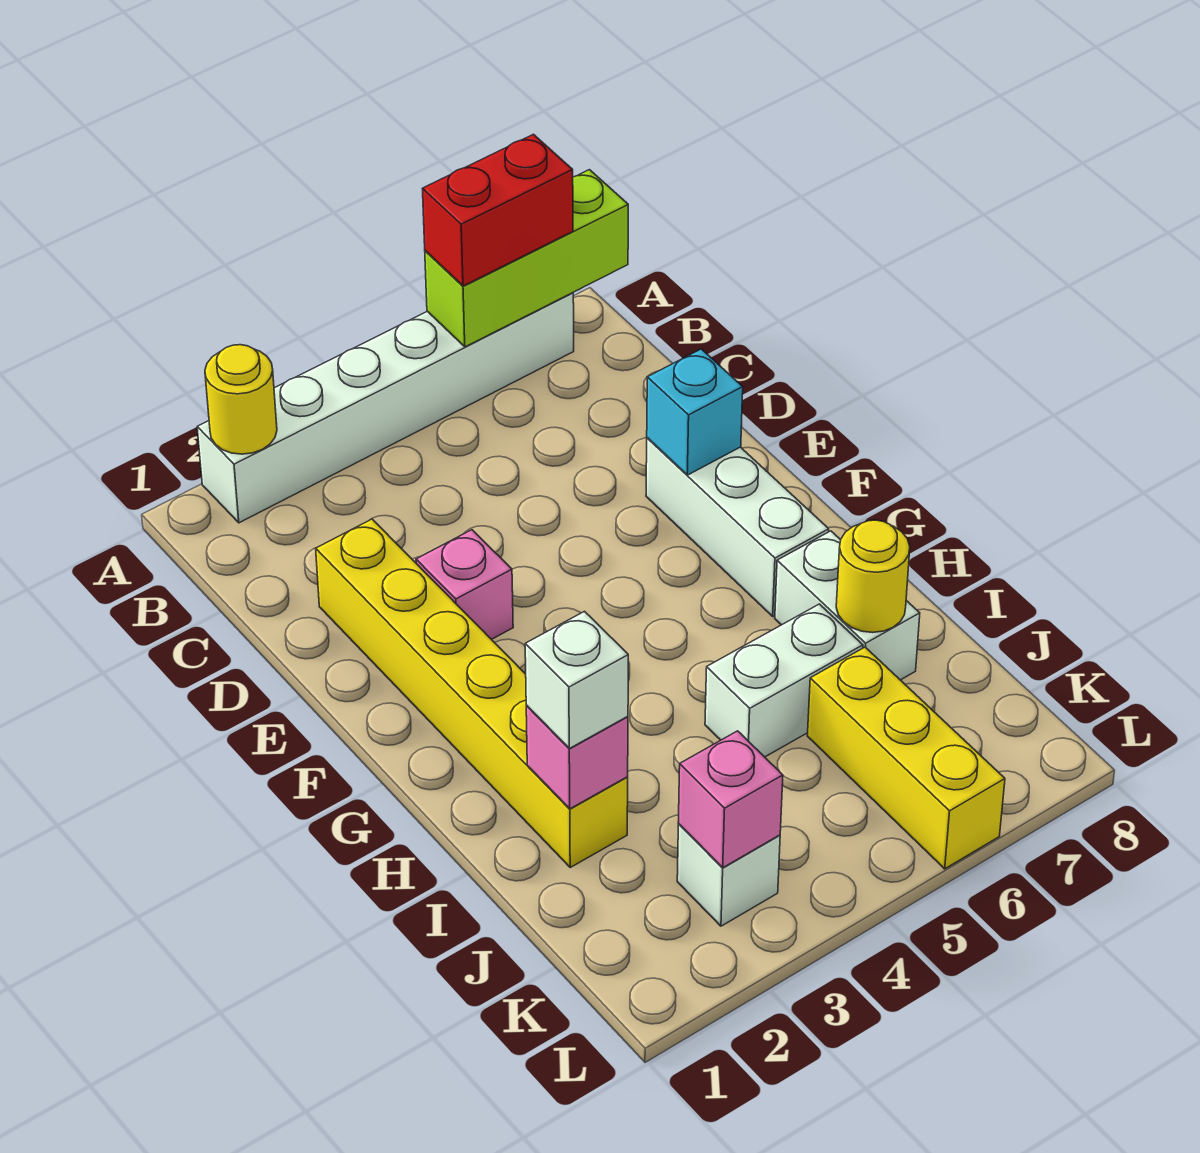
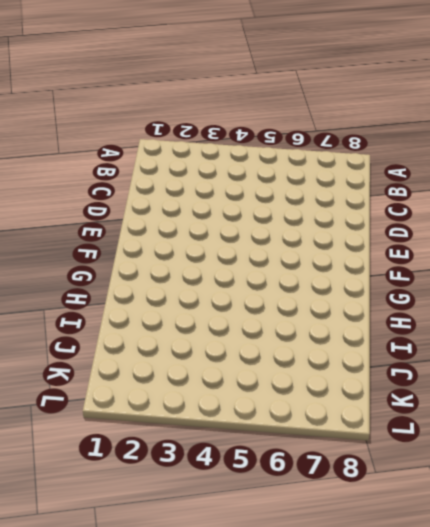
none -> white brick A2:A7 level 1
none -> yellow brick D2:I2 level 1
none -> pink brick E3 level 1

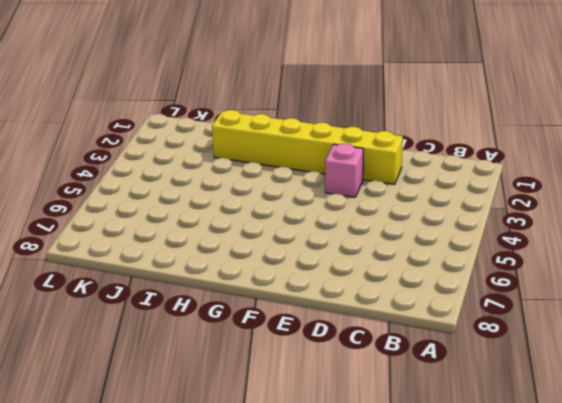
none -> white brick A2:A7 level 1
none -> white brick E7:G7 level 1
none -> white brick H7:I7 level 1

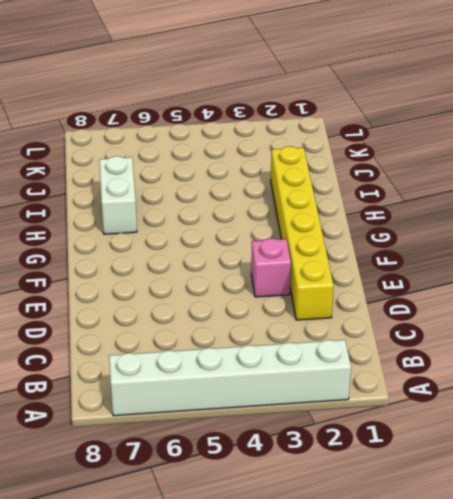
none -> white brick E7:G7 level 1
none -> white brick I5:I6 level 1
none -> yellow brick J6:L6 level 1

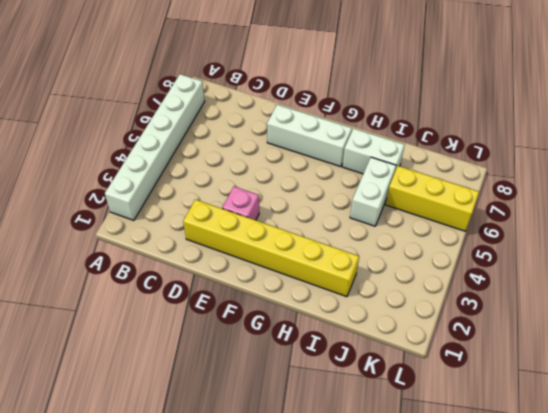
none -> white brick K3 level 1
none -> yellow round brick A2 level 2
none -> lime brick A6:A8 level 2

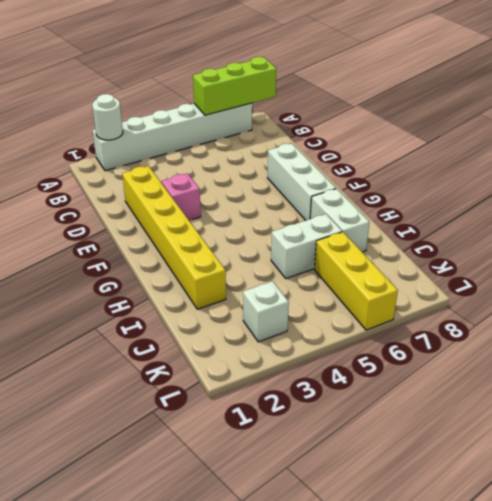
white round brick A2 level 2 -> yellow round brick A2 level 2
none -> cyan brick E7 level 2
none -> pink brick I2 level 2
none -> yellow round brick I7 level 2

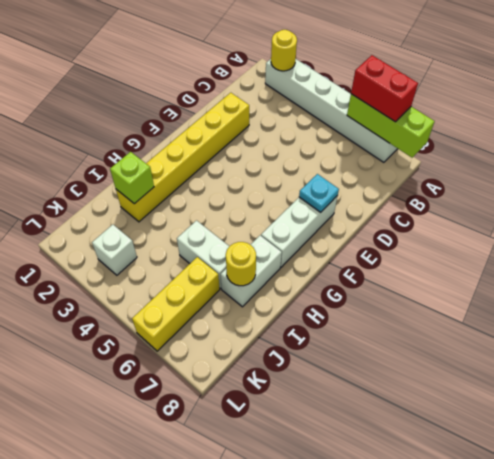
cyan plate E7 level 2 -> cyan brick E7 level 2
lime brick I2 level 2 -> pink brick I2 level 2
none -> pink brick E3 level 1
none -> pink brick K3 level 2
none -> white brick I2 level 3

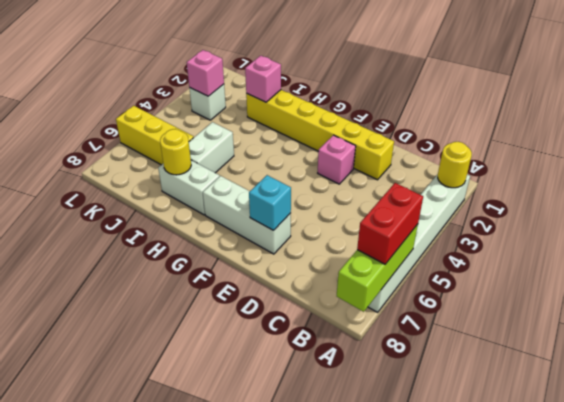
none -> white brick I2 level 3

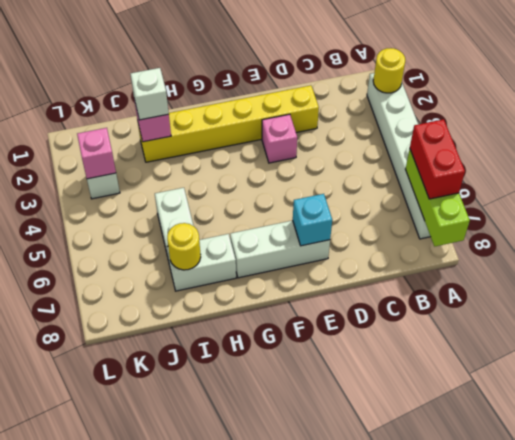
none -> yellow brick J6:L6 level 1

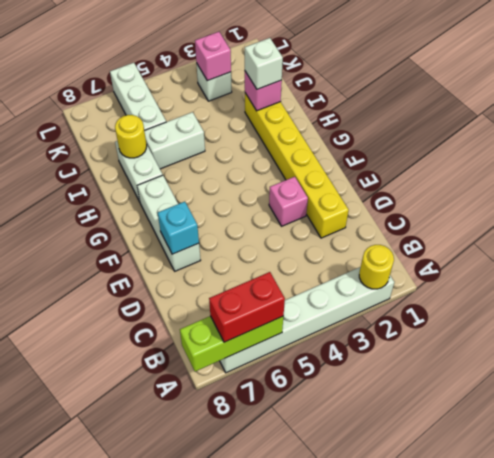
white brick J6:L6 level 1 -> yellow brick J6:L6 level 1

